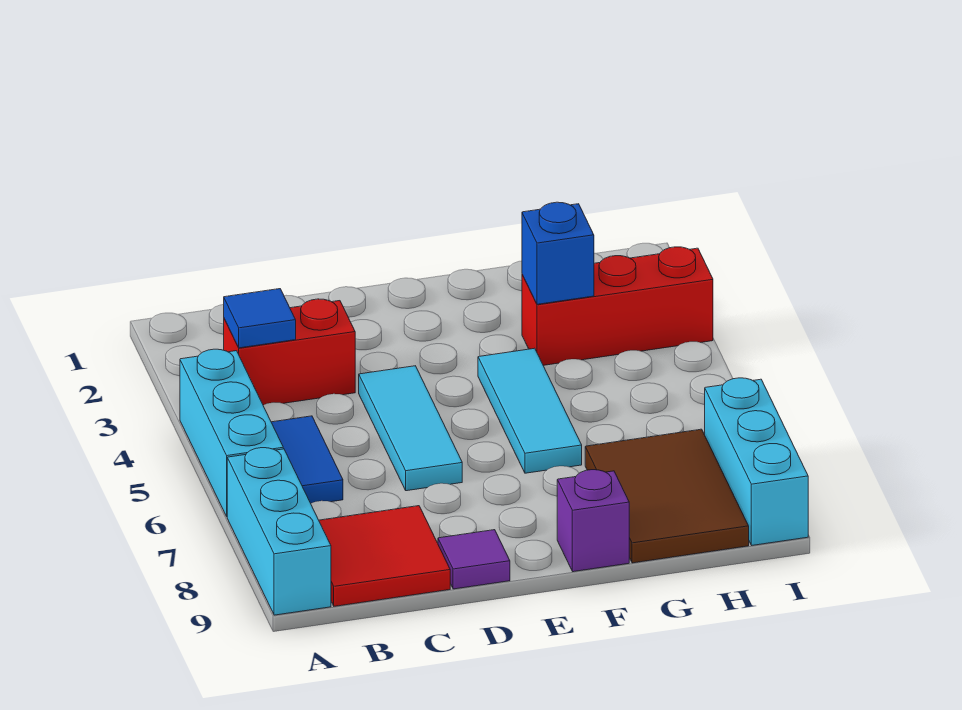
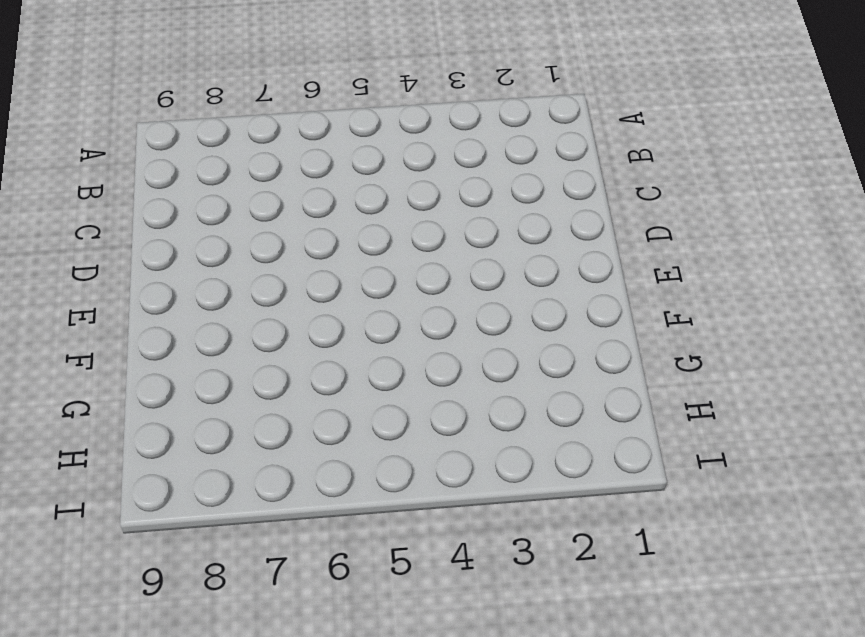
none -> cyan brick A4:A6 level 1
none -> cyan brick A7:A9 level 1
none -> red brick B3:C3 level 1

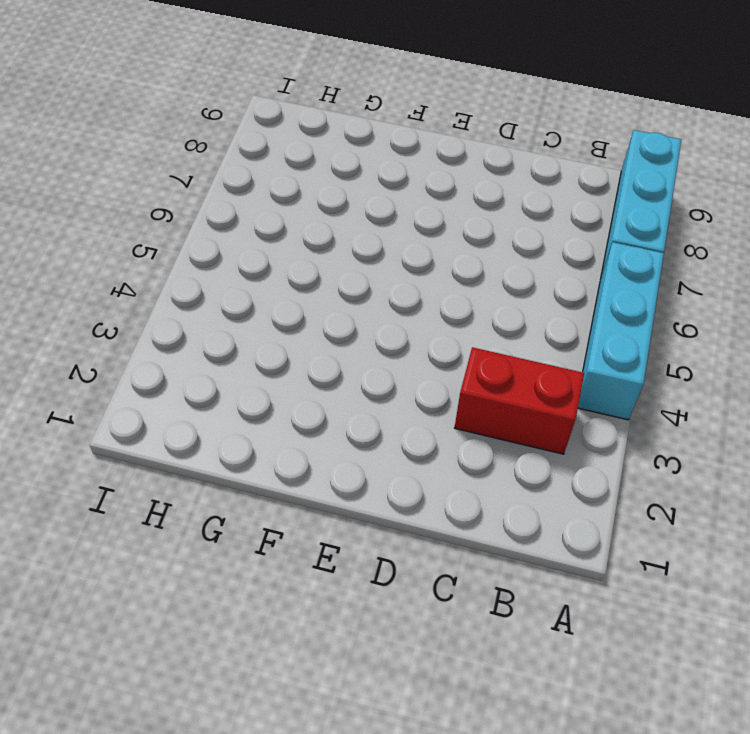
none -> blue tile B5:B6 level 1
none -> red tile B8:C9 level 1
none -> cyan tile D4:D6 level 1

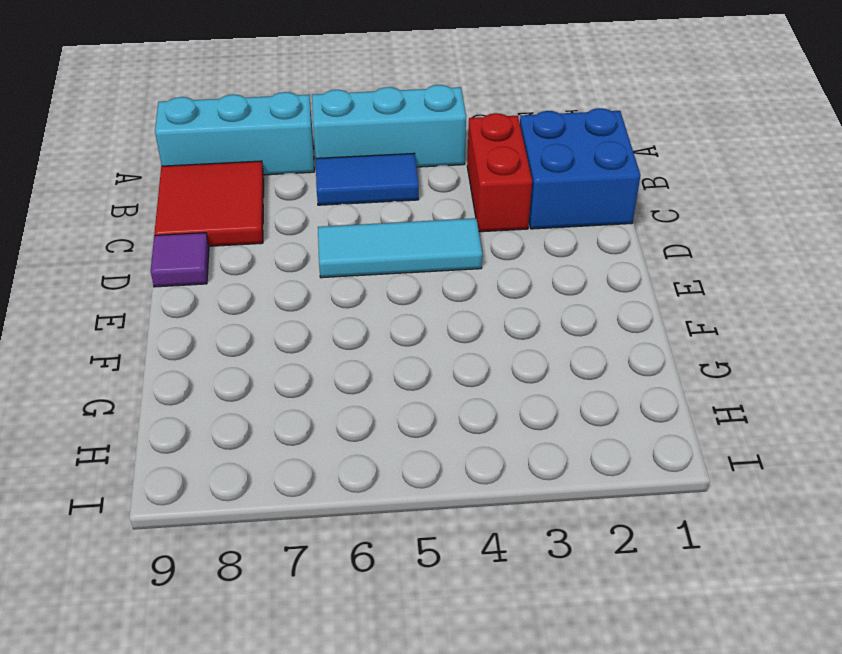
blue brick B1:C2 level 1 -> none
none -> cyan tile F4:F6 level 1
none -> purple brick F9 level 1
none -> red brick G3:I3 level 1

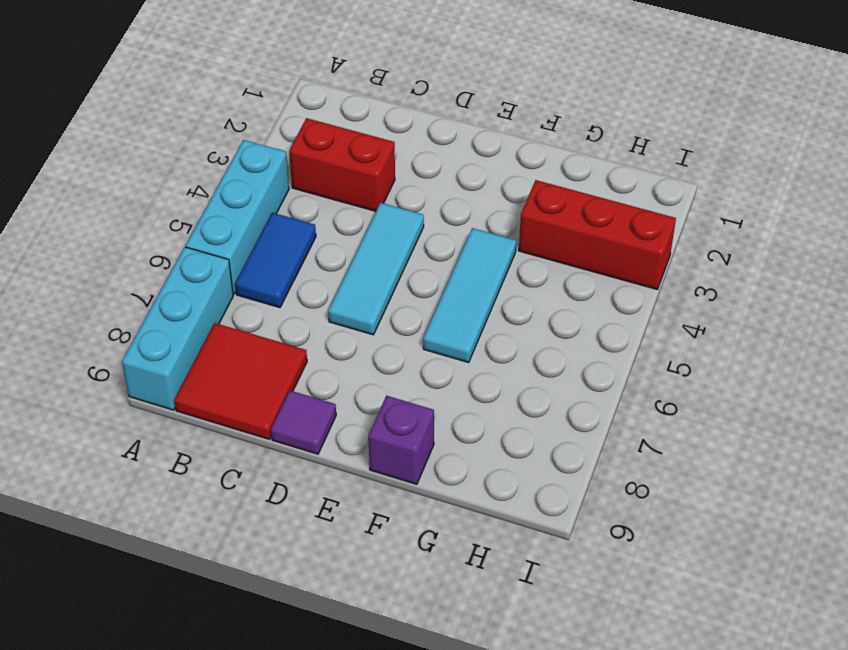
none -> brown tile G7:H9 level 1
none -> cyan brick I7:I9 level 1
none -> blue tile B3 level 2

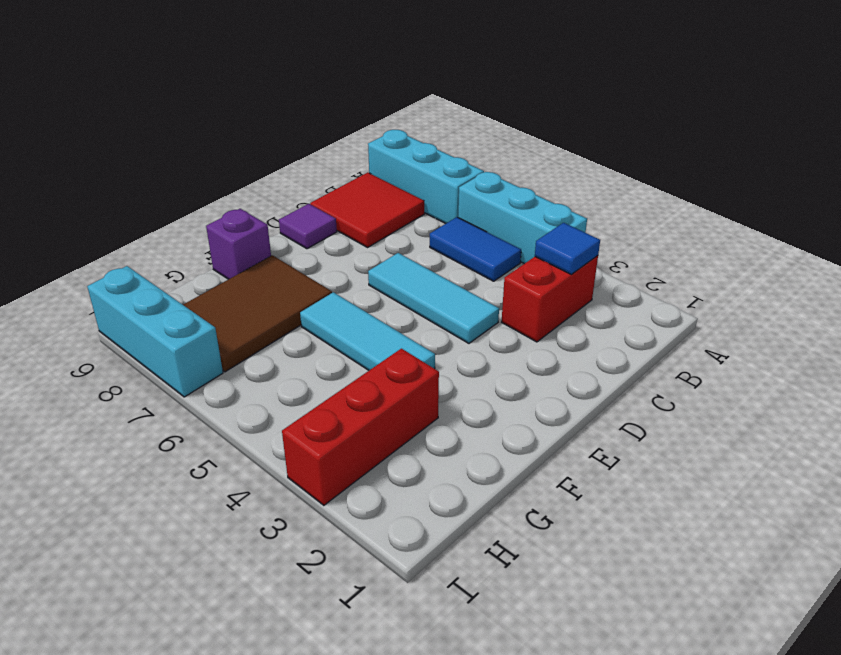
brown tile F7:H8 level 1 -> brown tile G7:H9 level 1
none -> blue brick G3 level 2

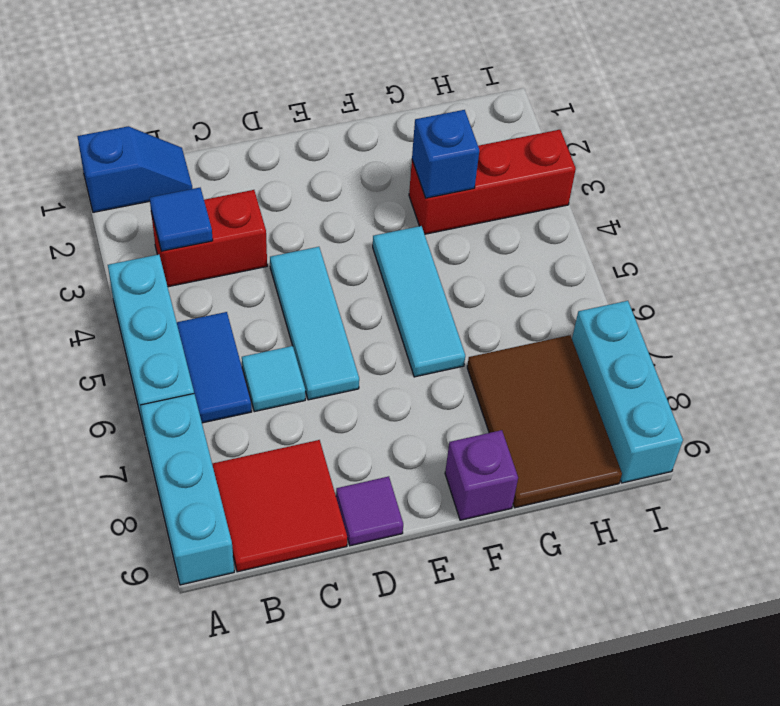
blue slope A1:B1 level 1 top A -> none
cyan tile C6 level 1 -> none

